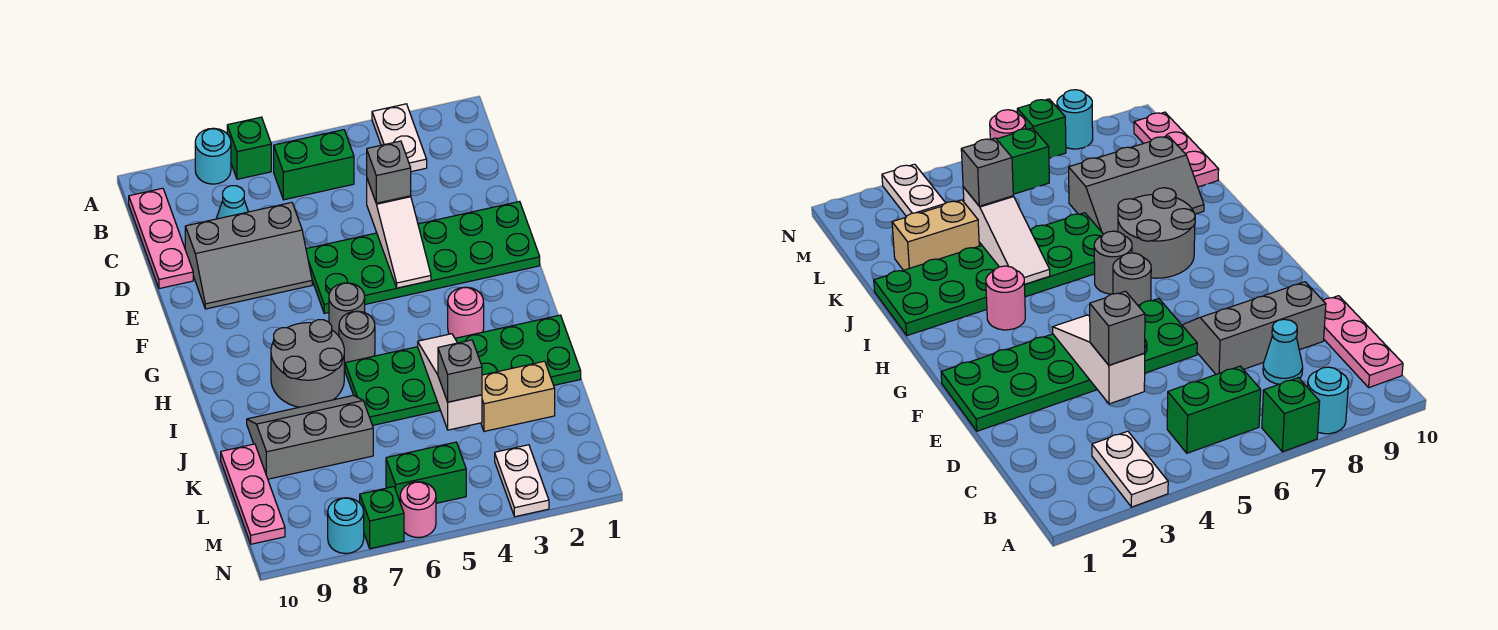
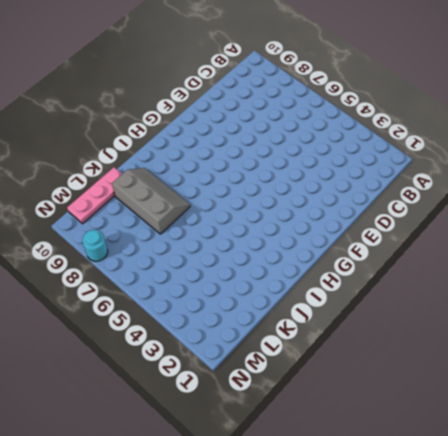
none -> white plate A3:B3 level 1
none -> green brick A7 level 1
none -> cyan round brick A8 level 1

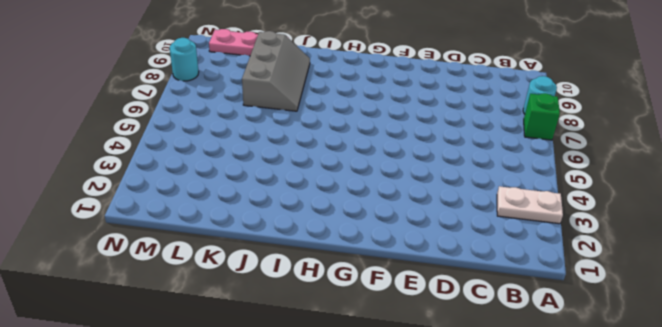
none -> green brick B5:B6 level 1
none -> pink plate B10:D10 level 1
none -> cyan cone C8 level 1

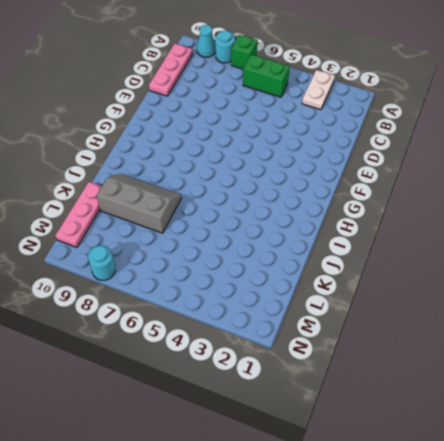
cyan cone A9 level 1 -> cyan cone C8 level 1
none -> grey slope D7:E9 level 1 top D
none -> green plate E1:F6 level 1
none -> grey round brick G6 level 1

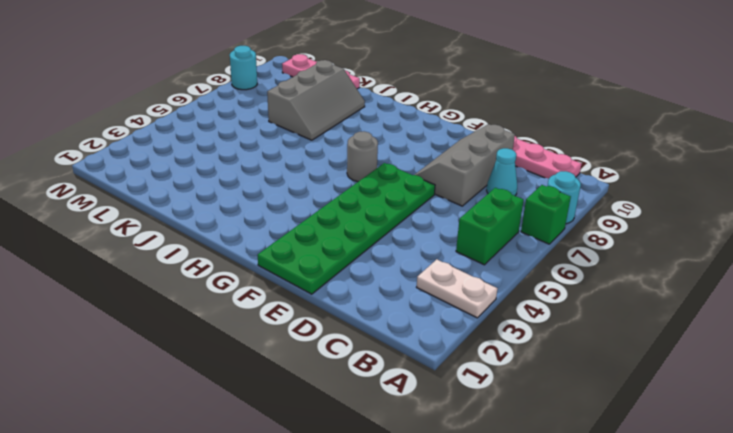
none -> pink round brick H3 level 1
none -> grey round brick H6 level 1
none -> grey round brick H7:I8 level 1

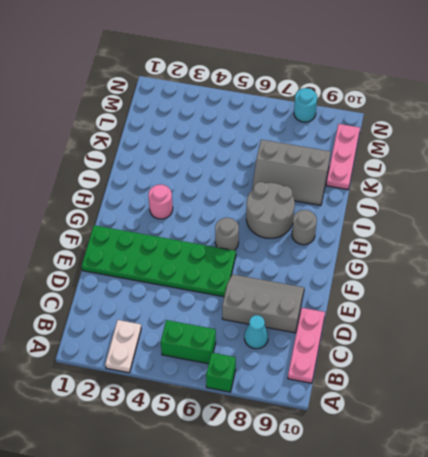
grey round brick H9 level 1 -> grey round brick H6 level 1
none -> cyan round brick A8 level 1
none -> green plate I1:J6 level 1
none -> tan brick K2:K3 level 1

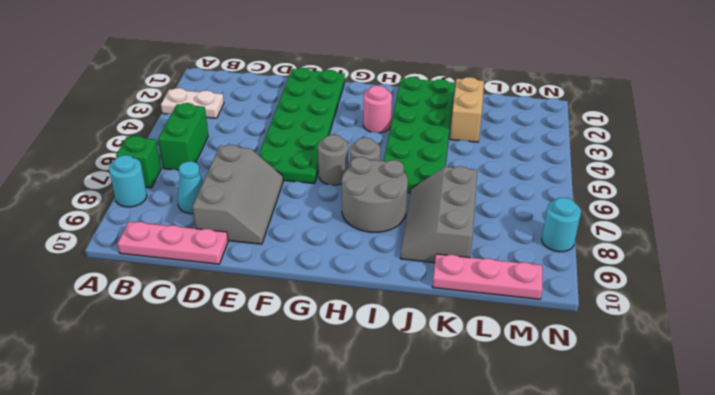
none -> white plate M3:N3 level 1
none -> green brick M5:M6 level 1
none -> pink round brick N6 level 1

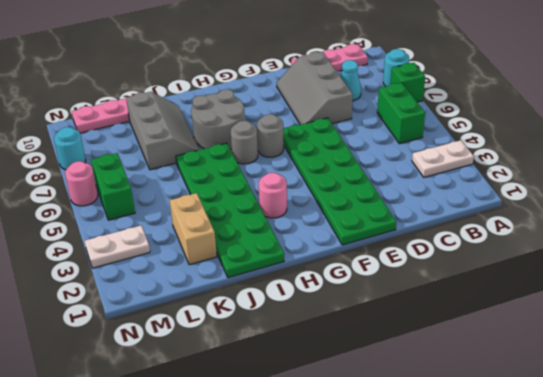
none -> green brick N7 level 1
none -> white slope D4:F4 level 2 top D
none -> white slope I4:K4 level 2 top K

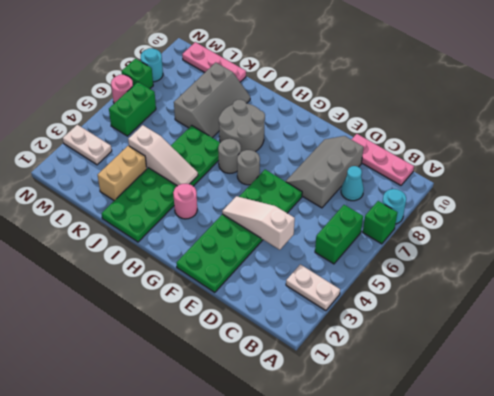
none -> grey brick D4 level 3
none -> grey brick K4 level 3

